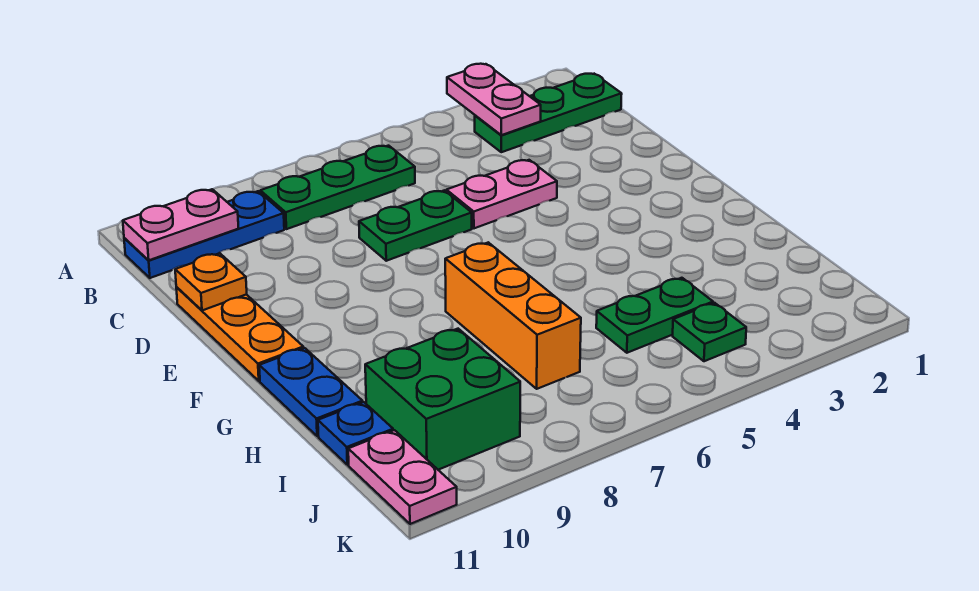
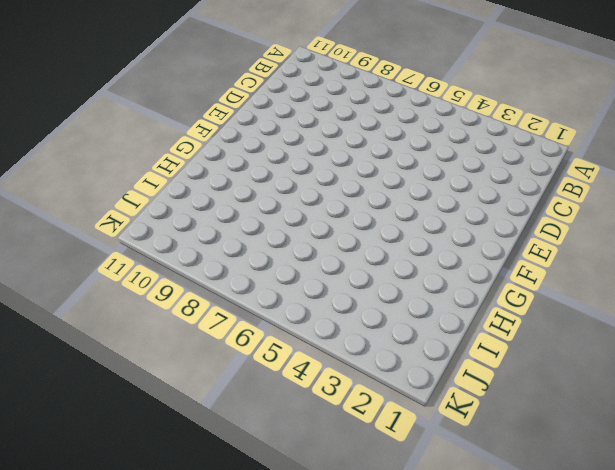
none -> green plate B1:B3 level 1
none -> green plate B6:B8 level 1
none -> blue plate B9:B11 level 1

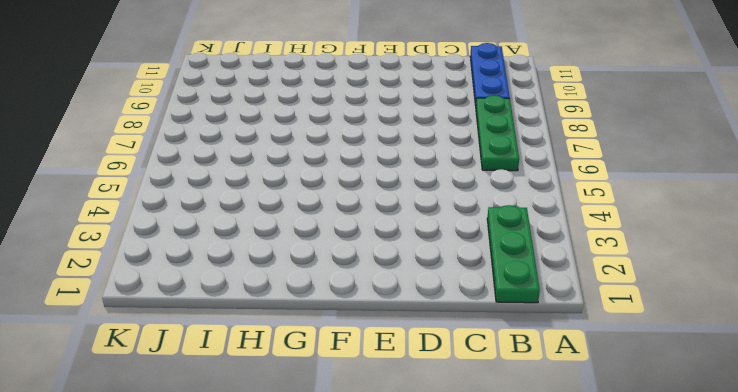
none -> pink plate D4:D5 level 1
none -> green plate D6:D7 level 1
none -> orange plate D11:F11 level 1

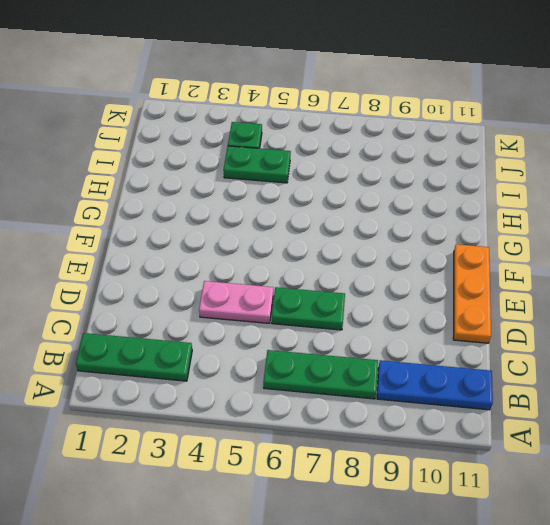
none -> orange brick G7:I7 level 1
none -> blue plate G11:H11 level 1
none -> green brick I9:J10 level 1

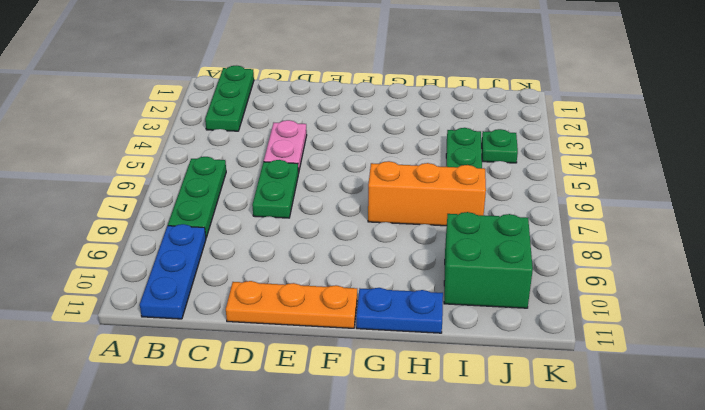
none -> blue plate I11 level 1
none -> pink plate J11:K11 level 1
none -> pink plate A3:B3 level 2

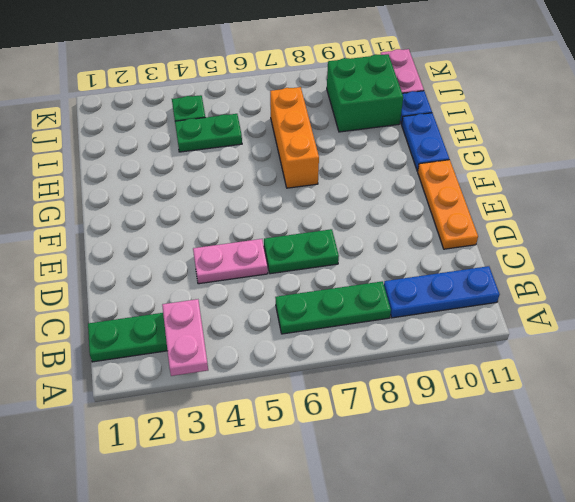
none -> pink plate B10:B11 level 2
none -> orange plate D11 level 2

